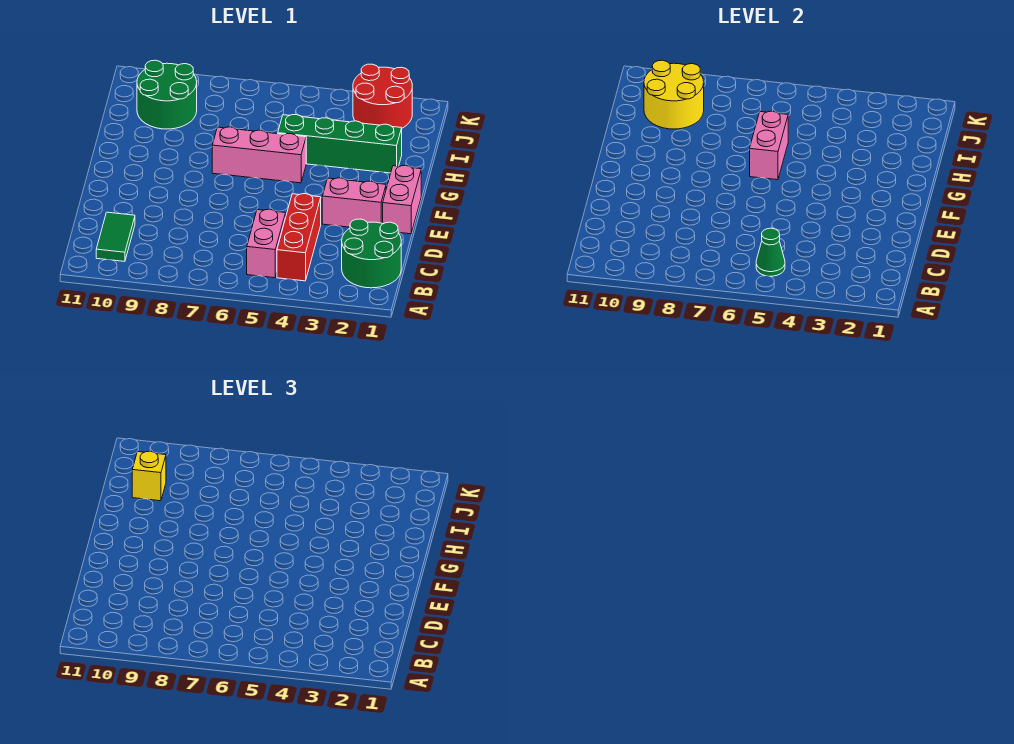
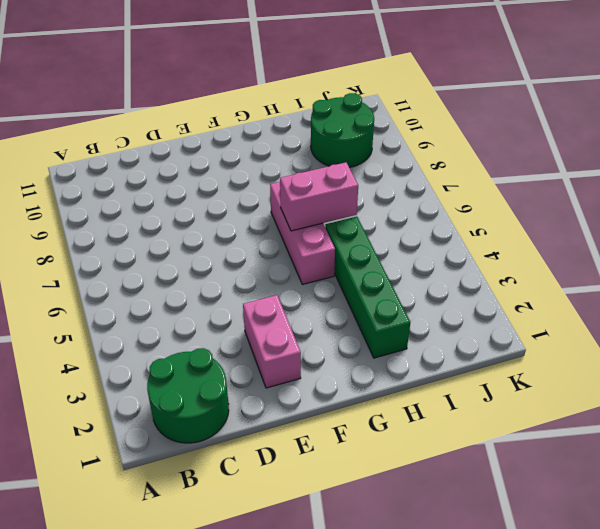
none -> red brick B4:D4 level 1
none -> pink brick B5:C5 level 1
none -> green tile B10:C10 level 1

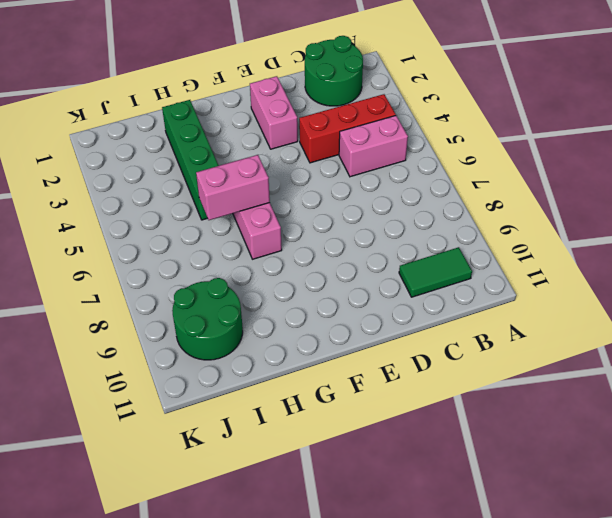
none -> pink brick E1:F1 level 1
none -> red round brick J2:K3 level 1
none -> green cone B5 level 2

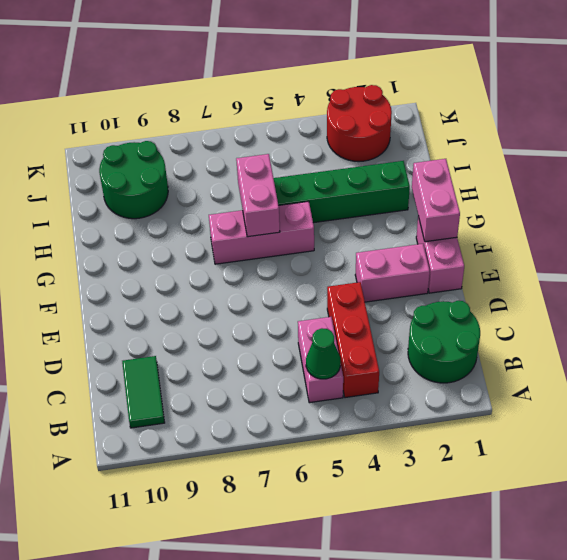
pink brick F1:G1 level 2 -> none
none -> yellow round brick I9:J10 level 2
none -> yellow brick I10 level 3

